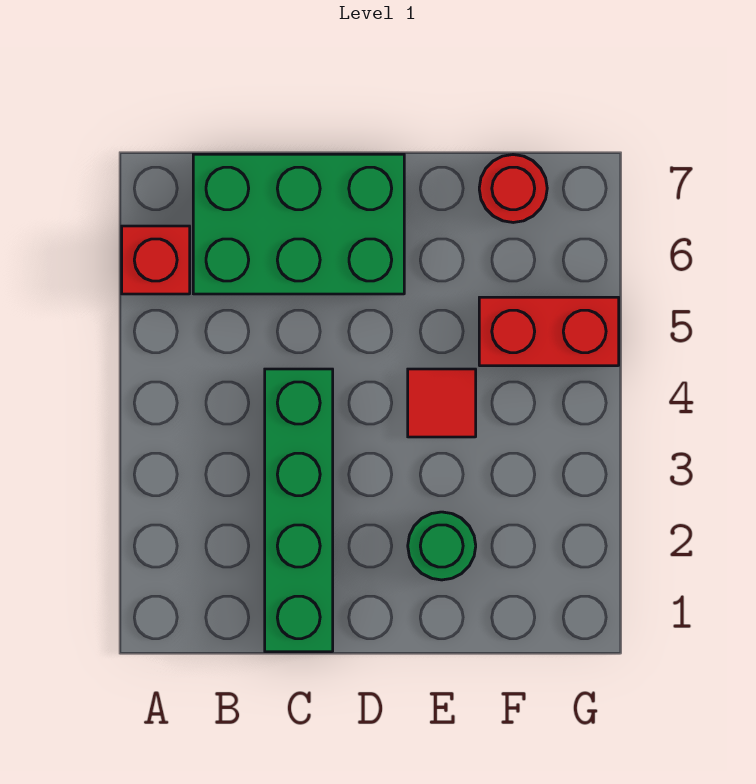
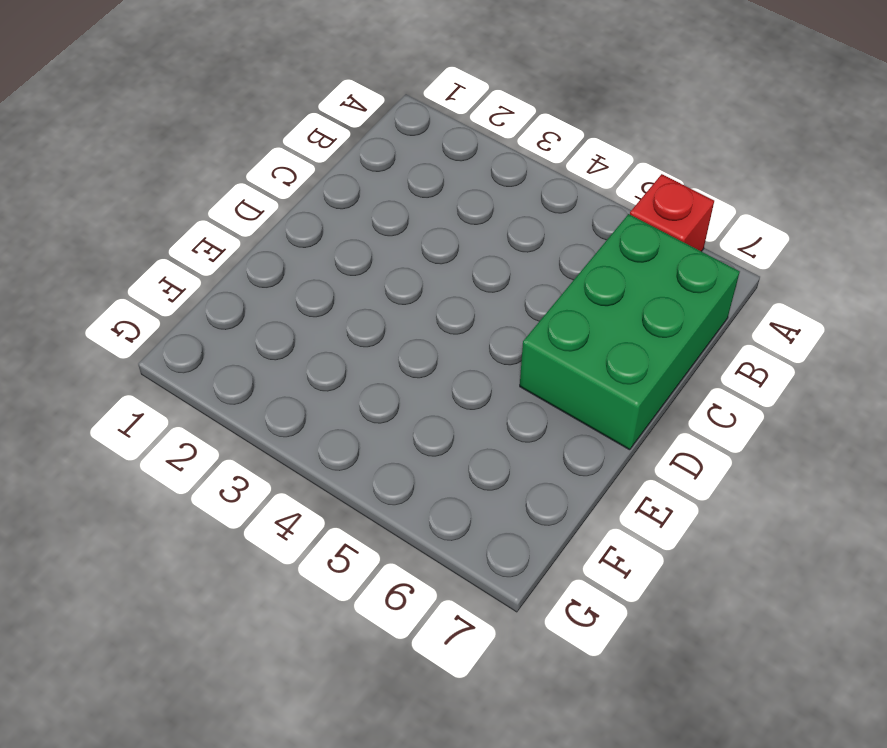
none -> green brick C1:C4 level 1
none -> green round brick E2 level 1

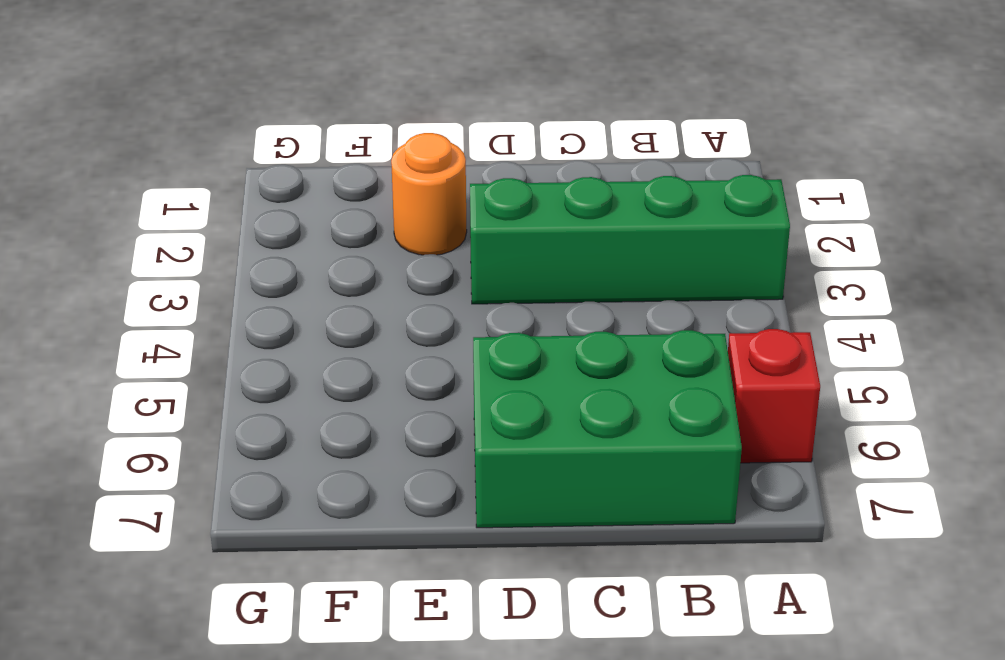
green brick A3:D3 level 1 -> green brick C1:C4 level 1
orange round brick E2 level 1 -> green round brick E2 level 1
none -> red tile E4 level 1
none -> red brick F5:G5 level 1

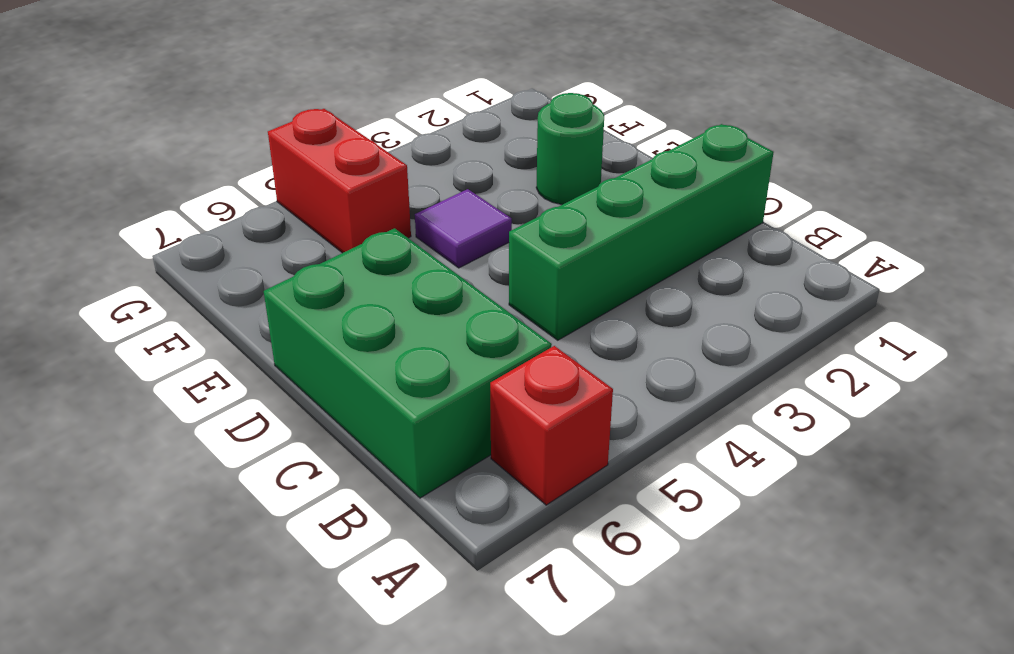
purple tile E4 level 1 -> red tile E4 level 1
none -> red round brick F7 level 1

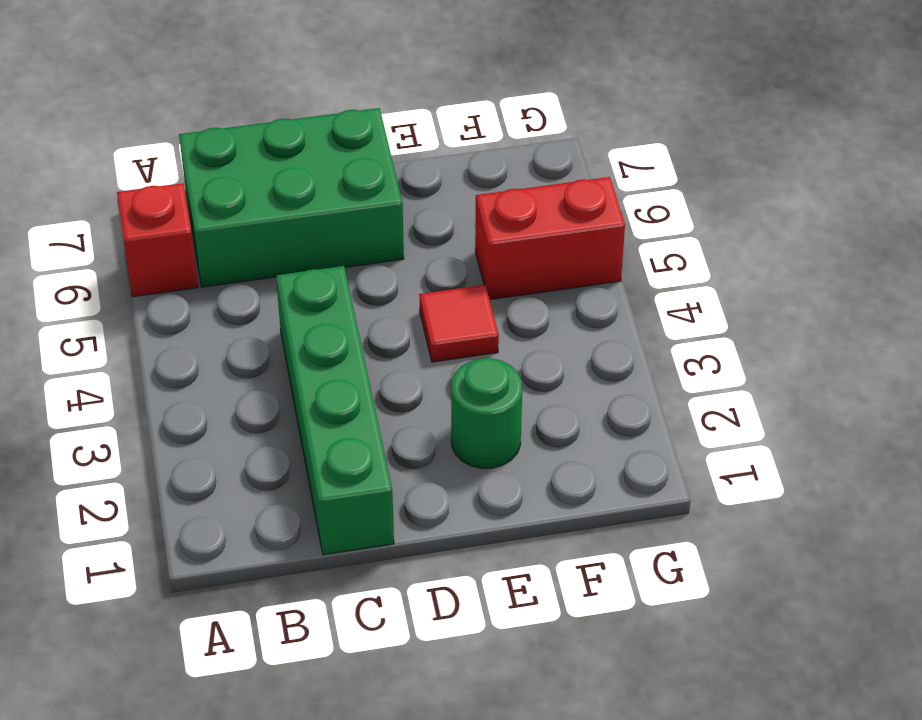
none -> red round brick F7 level 1

